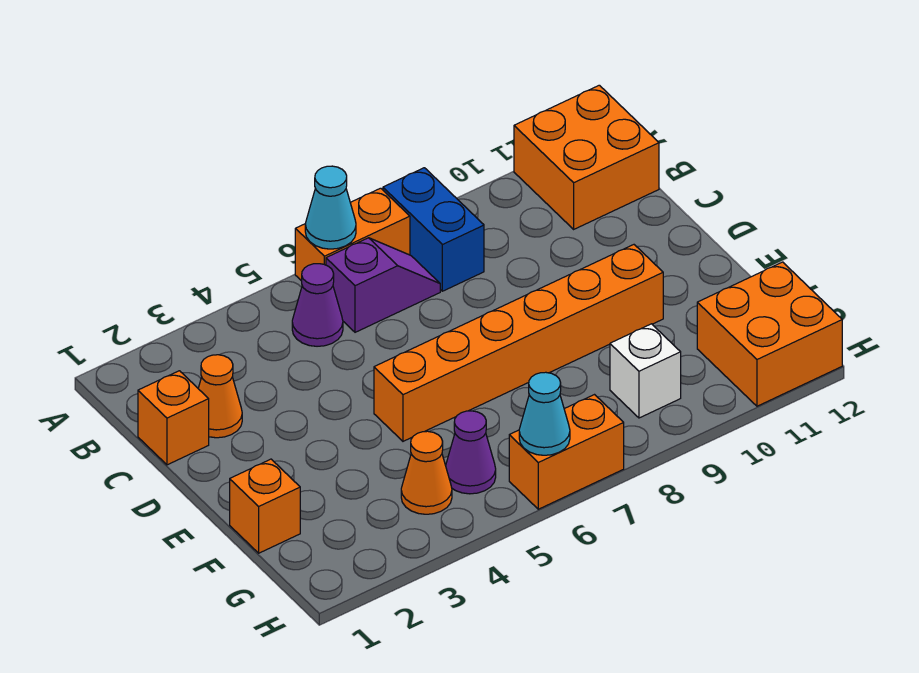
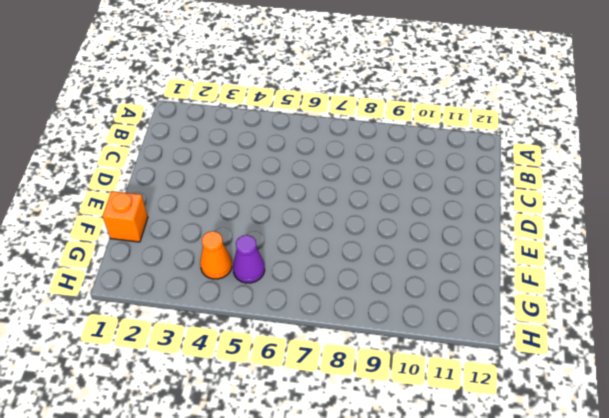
none -> orange brick A6:A7 level 1
none -> blue brick A8:B8 level 1
none -> orange brick A11:B12 level 1

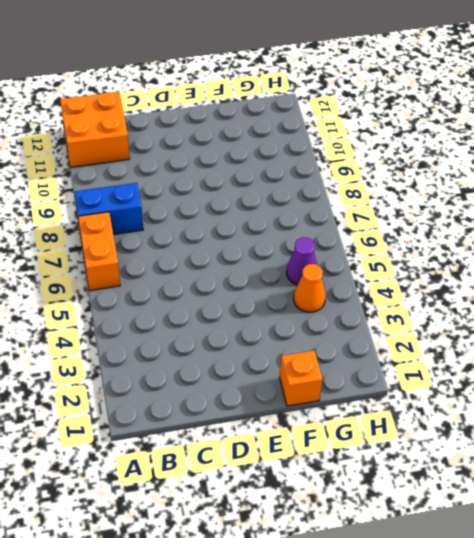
none -> purple cone B5 level 1
none -> purple slope B6:B7 level 1 top 6
none -> orange brick C1 level 1

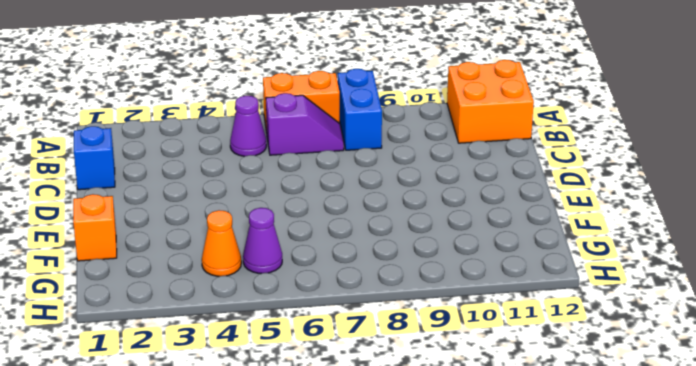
blue brick C1 level 1 -> orange brick C1 level 1
none -> orange cone C2 level 1
none -> orange brick E5:E10 level 1
none -> white brick G9 level 1

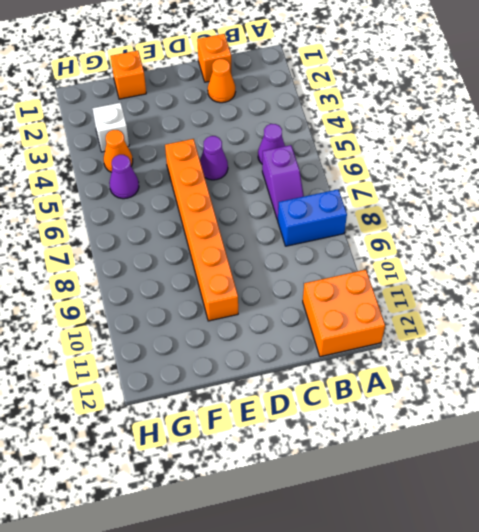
purple cone D5 level 1 -> none
white brick G3 level 1 -> white brick G9 level 1
none -> orange brick A6:A7 level 1
none -> orange brick G11:H12 level 1
none -> orange brick H6:H7 level 1

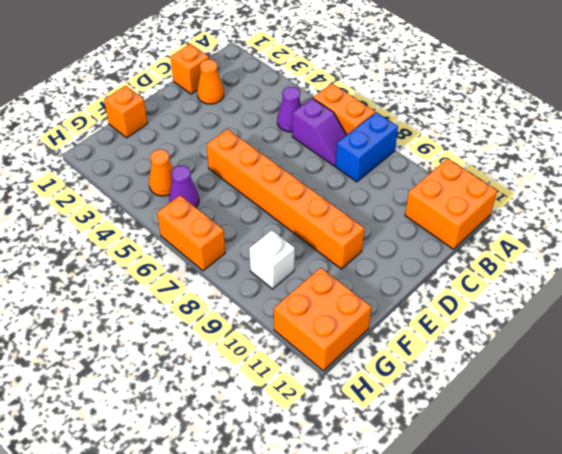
none -> cyan cone A6 level 2
none -> cyan cone H6 level 2

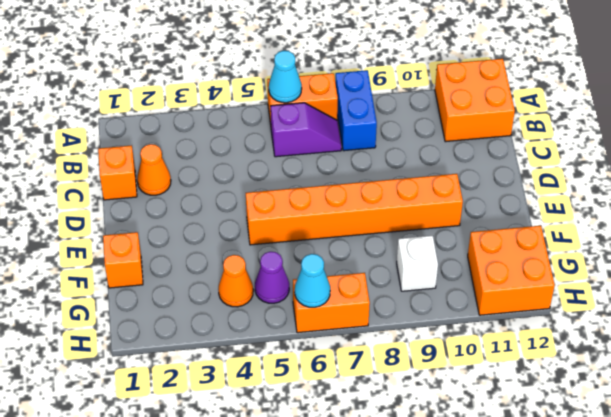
none -> purple cone B5 level 1

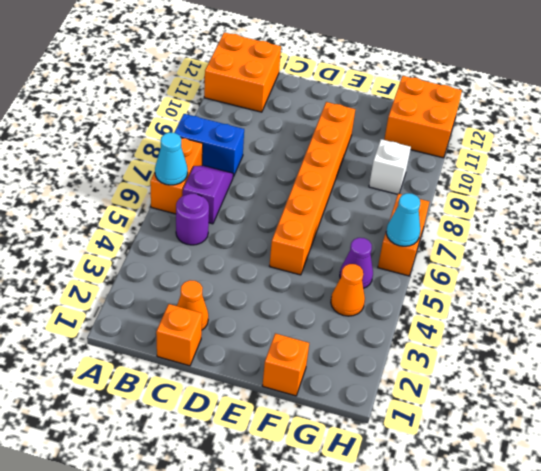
purple round brick B5 level 1 -> purple cone B5 level 1

